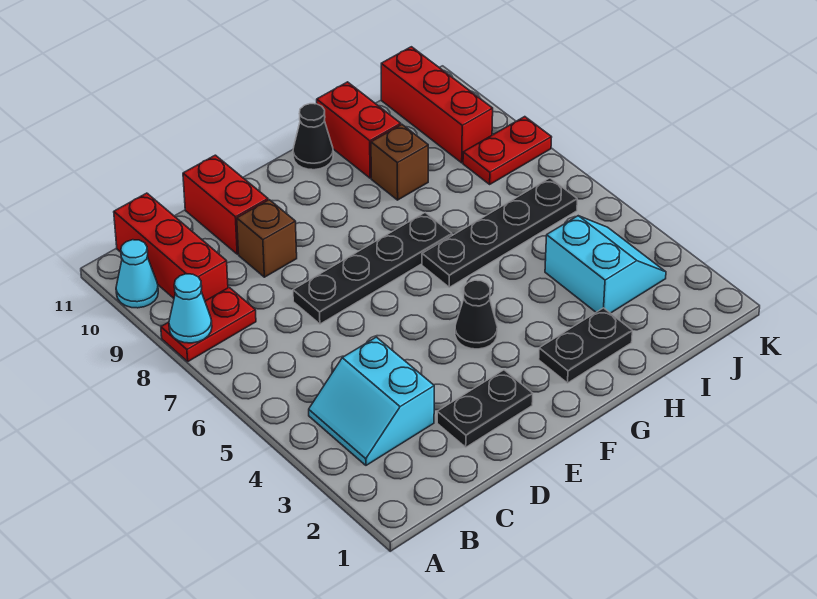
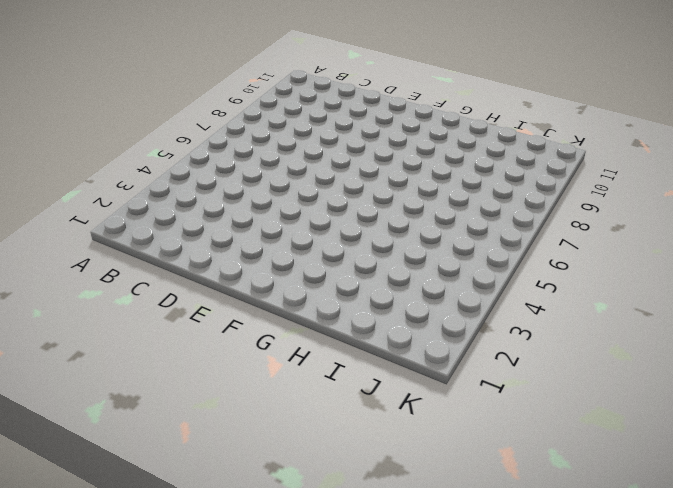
none -> red plate A8:B8 level 1
none -> cyan cone A10 level 1
none -> cyan slope B3:C4 level 1 top C

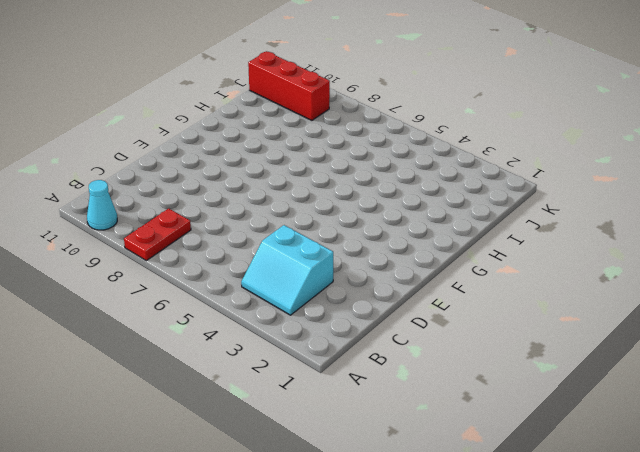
none -> red brick B9:B11 level 1
none -> black plate D2:E2 level 1
none -> black plate D7:G7 level 1

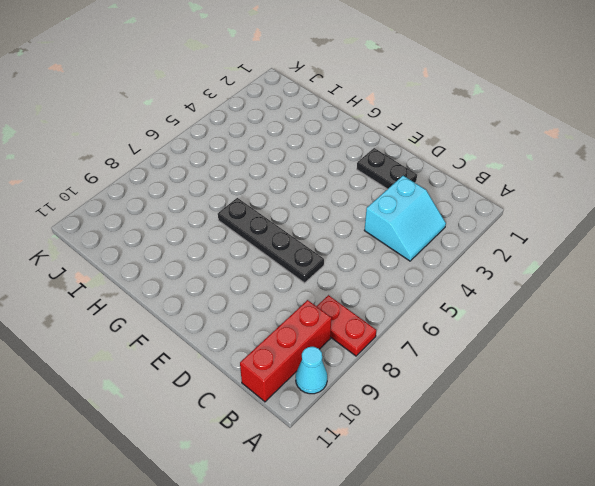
none -> brown brick D9 level 1
none -> red brick D10:D11 level 1
none -> black cone F4 level 1

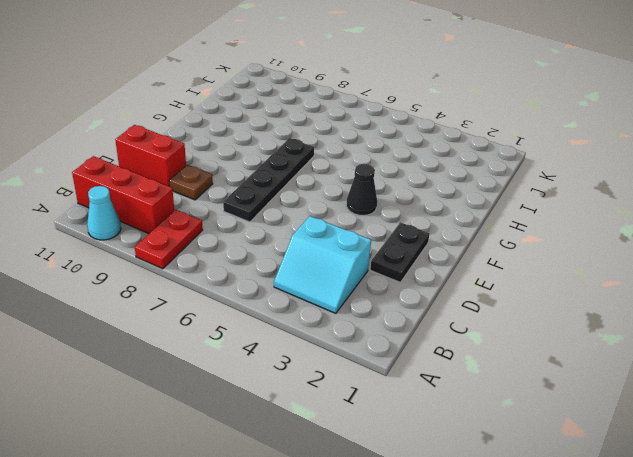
brown plate D9 level 1 -> brown brick D9 level 1
none -> black plate G2:H2 level 1
none -> black plate G6:J6 level 1
none -> black cone G11 level 1

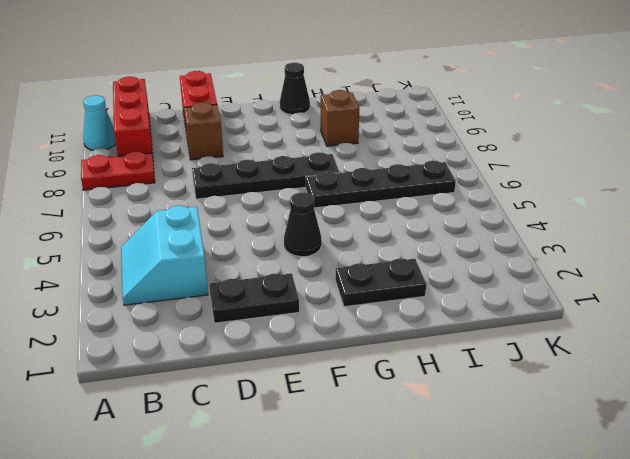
none -> red brick H10:H11 level 1
none -> cyan slope I3:J4 level 1 top I
none -> red plate J8:K8 level 1

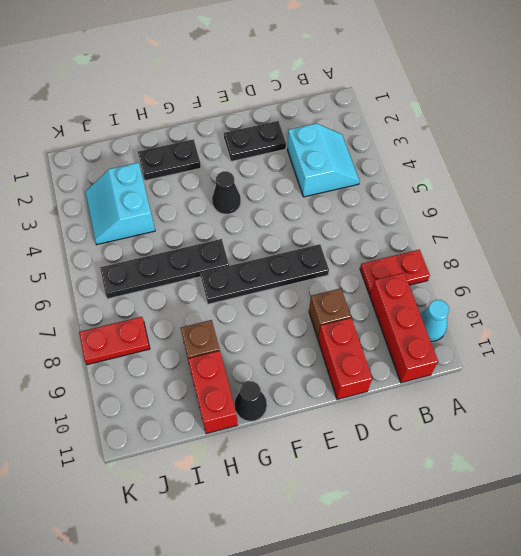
none -> red brick J9:J11 level 1
none -> cyan cone A8 level 2

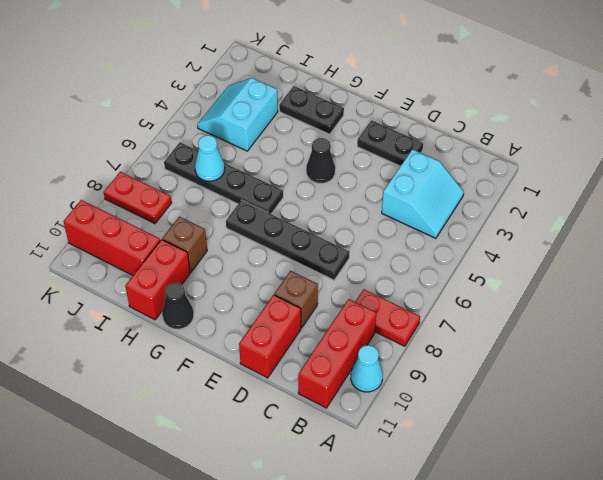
cyan cone I6 level 2 -> cyan cone A8 level 2
red brick I10:K10 level 1 -> red brick J9:J11 level 1

